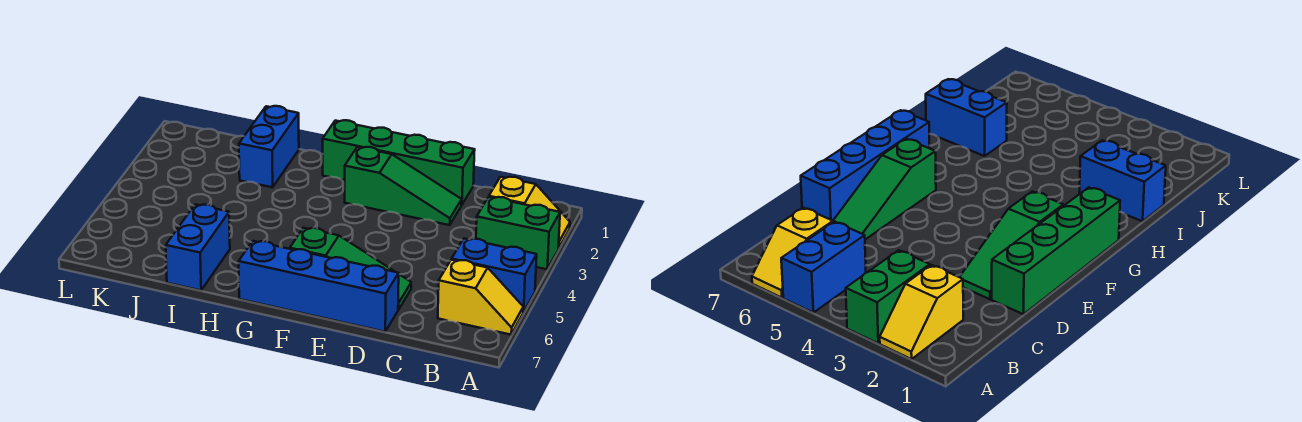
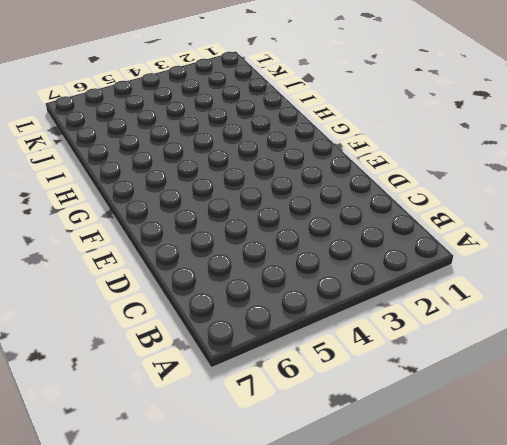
none -> yellow slope A2:B2 level 1 top B
none -> green brick A3:B3 level 1

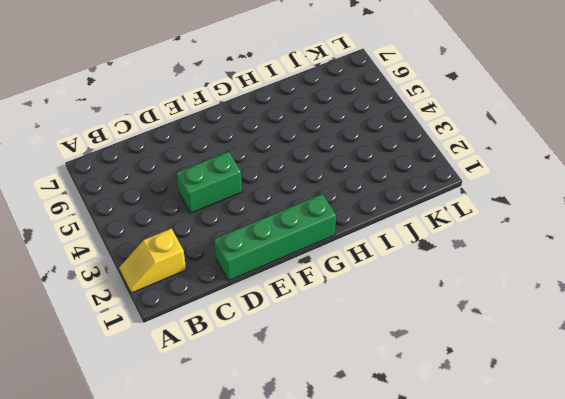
green brick D4:E4 level 1 -> green brick A3:B3 level 1
none -> blue brick A5:B5 level 1
none -> yellow slope A6:B6 level 1 top B

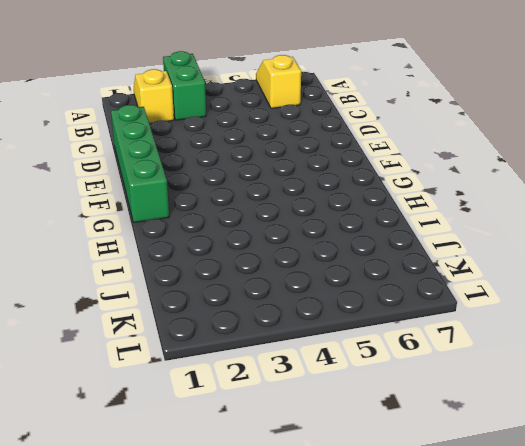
none -> blue brick A5:B5 level 1
none -> green slope D2:F2 level 1 top F

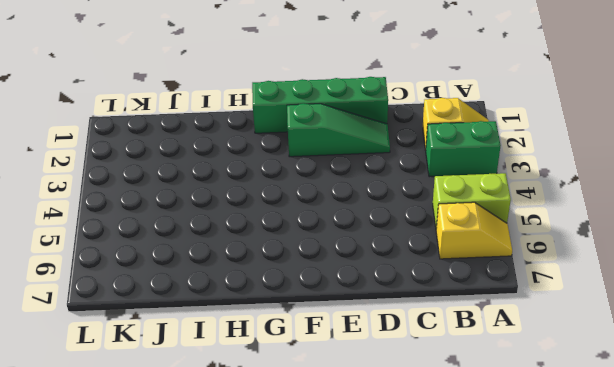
lime brick A5:B5 level 1 -> blue brick A5:B5 level 1
none -> green slope D6:F6 level 1 top F
none -> blue brick D7:G7 level 1

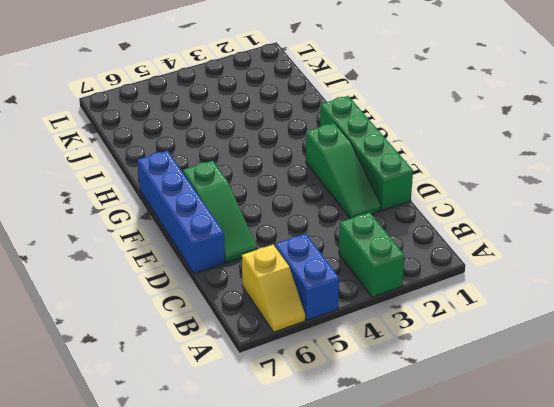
none -> yellow slope A2:B2 level 1 top B
none -> blue brick I1:I2 level 1

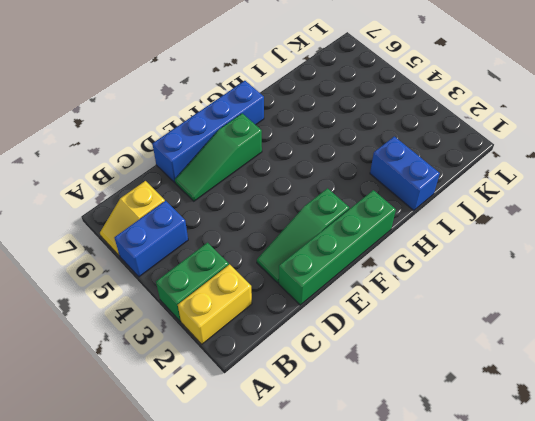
yellow brick A2:B2 level 1 -> yellow slope A2:B2 level 1 top B
none -> blue brick I6:I7 level 1

